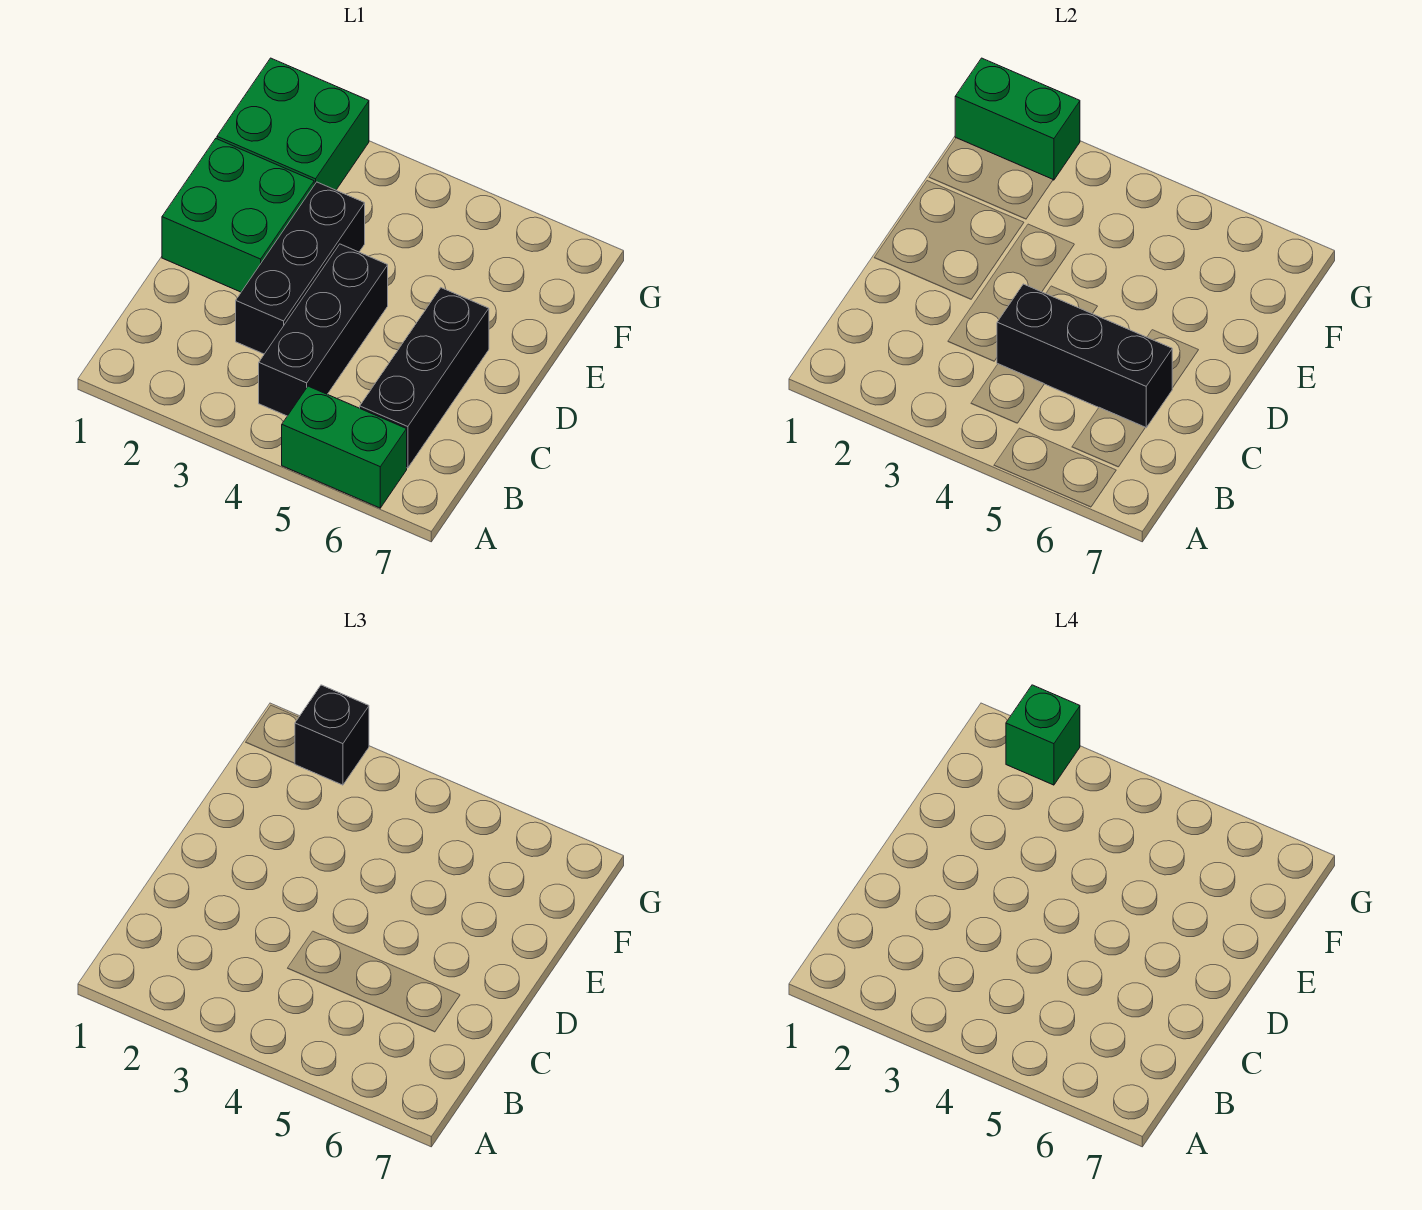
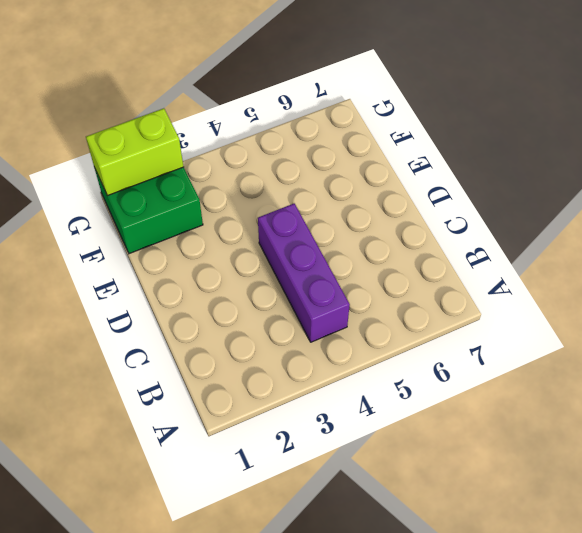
purple brick B4:D4 level 1 -> black brick B4:D4 level 1
lime brick G1:G2 level 2 -> green brick G1:G2 level 2
none -> green brick A5:A6 level 1
none -> black brick B6:D6 level 1

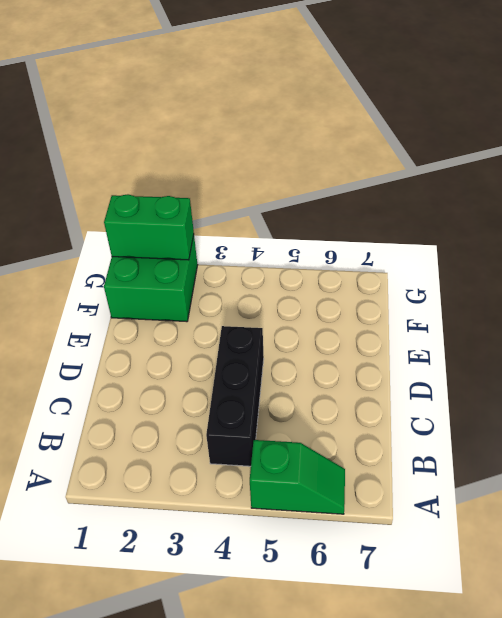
green slope A5:A6 level 1 top 5 -> green brick A5:A6 level 1
none -> black brick B6:D6 level 1
none -> black brick C3:E3 level 1

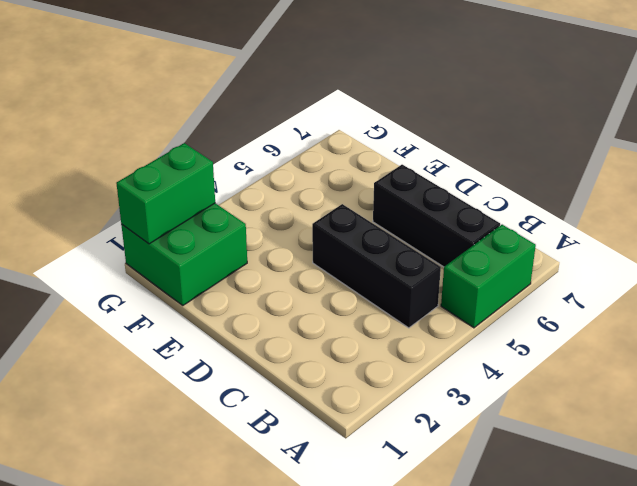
none -> black brick C3:E3 level 1
none -> green brick D1:E2 level 1

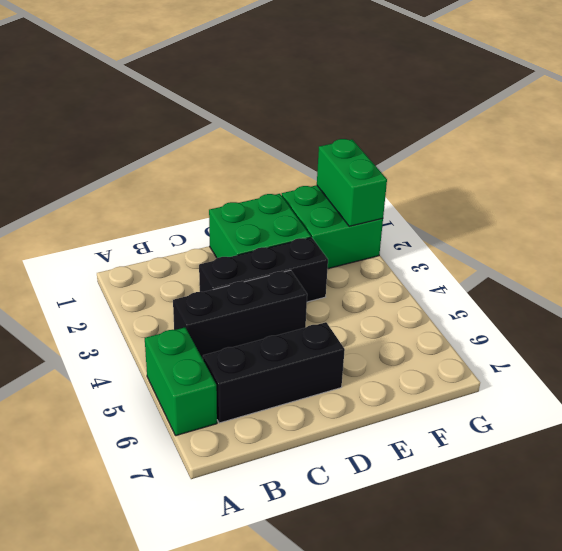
none -> black brick C4:C6 level 2
none -> black brick G2 level 3

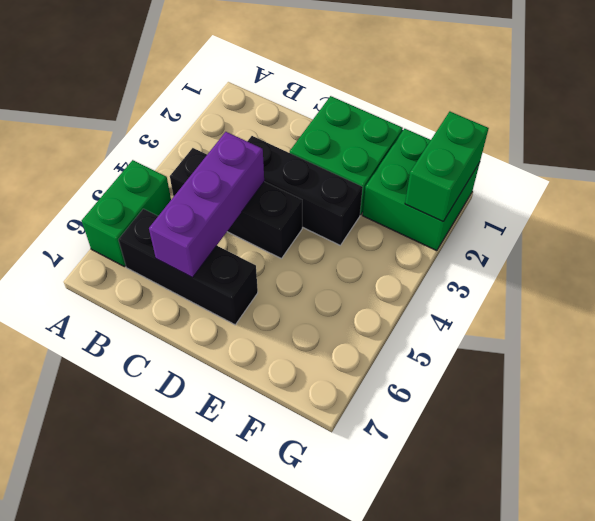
purple brick C4:C6 level 2 -> black brick C4:C6 level 2
none -> black brick G2 level 3
none -> green brick G2 level 4

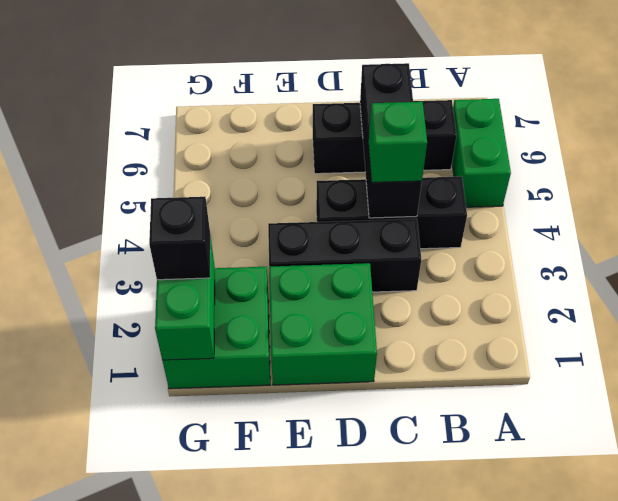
green brick C4 level 3 -> green brick G2 level 4

